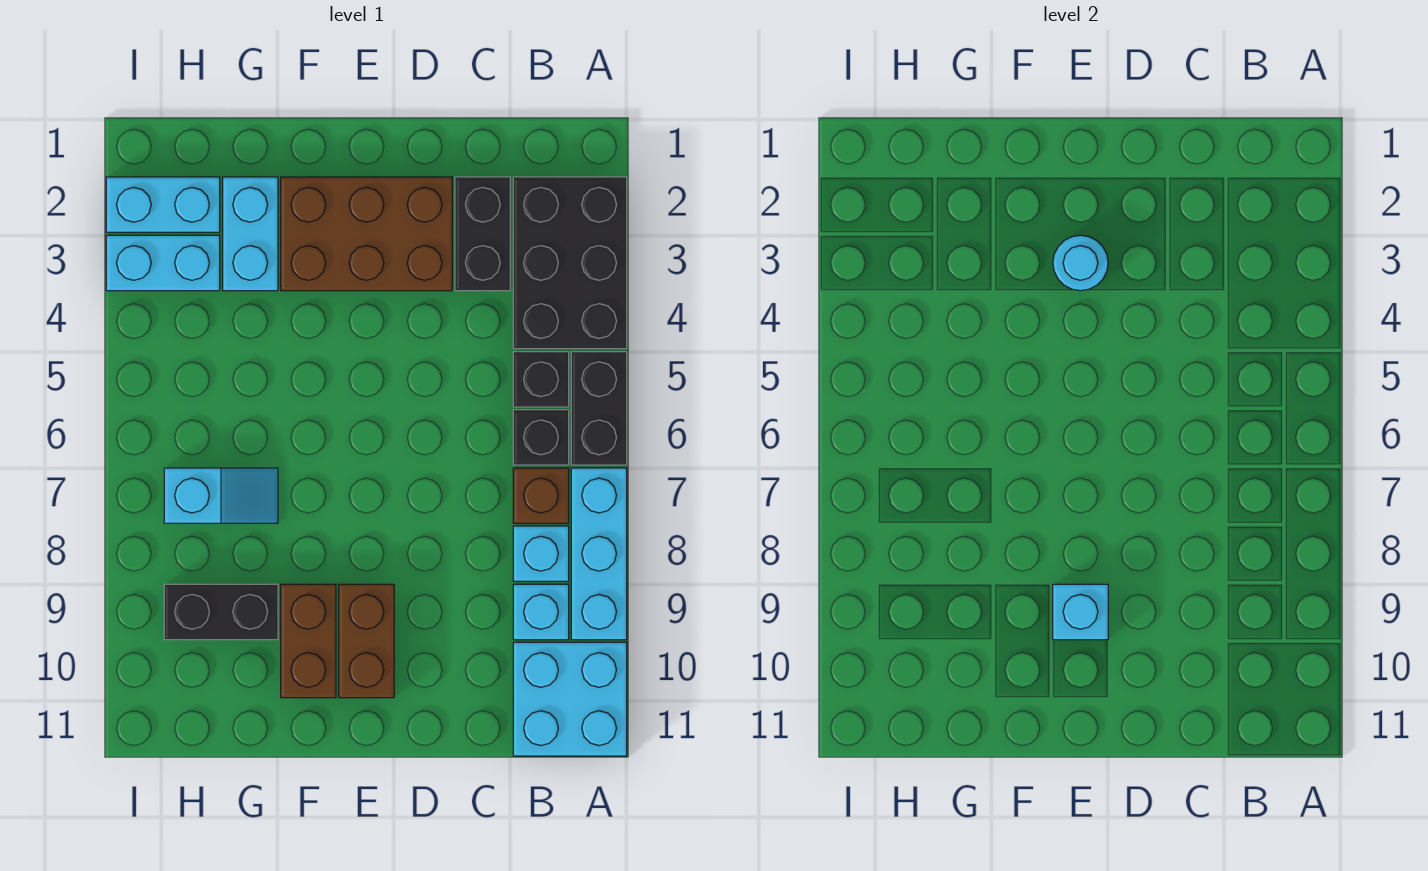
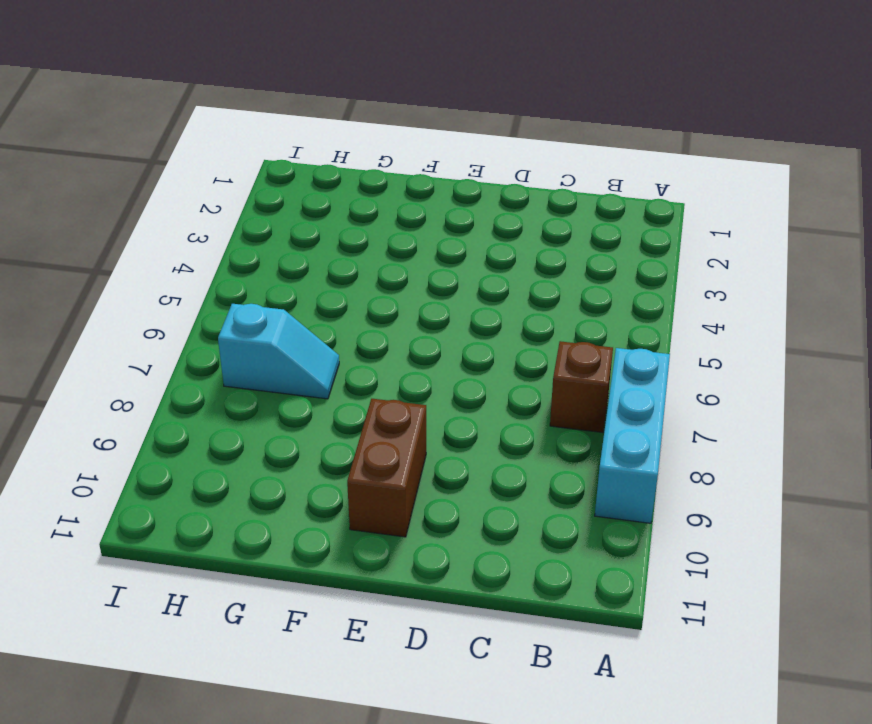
none -> black brick A2:B4 level 1
none -> black brick A5:A6 level 1
none -> cyan brick A10:B11 level 1

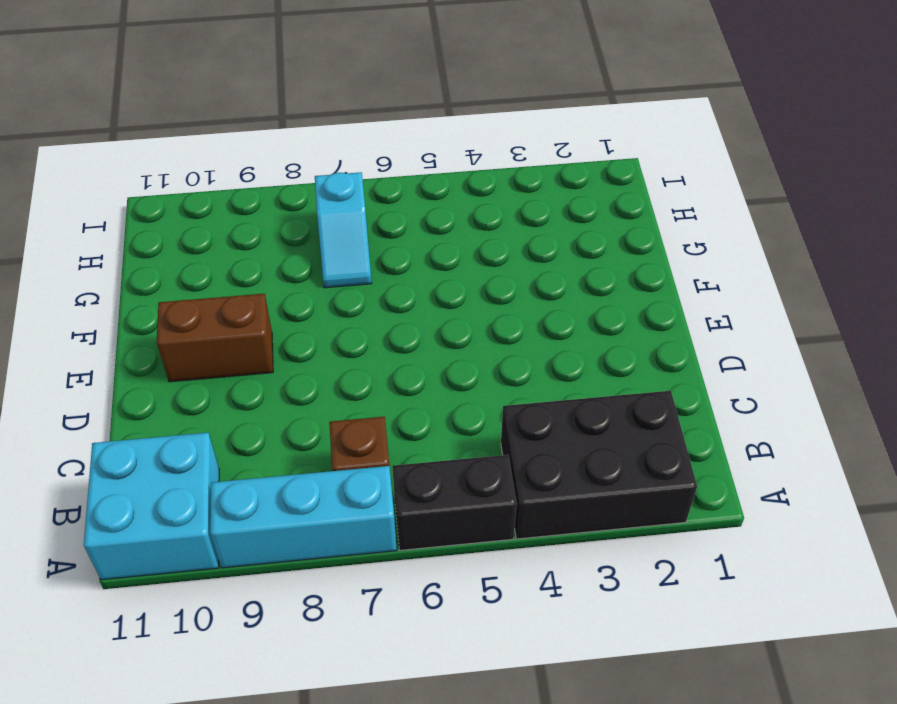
none -> black brick B5 level 1
none -> black brick B6 level 1
none -> cyan brick B8 level 1

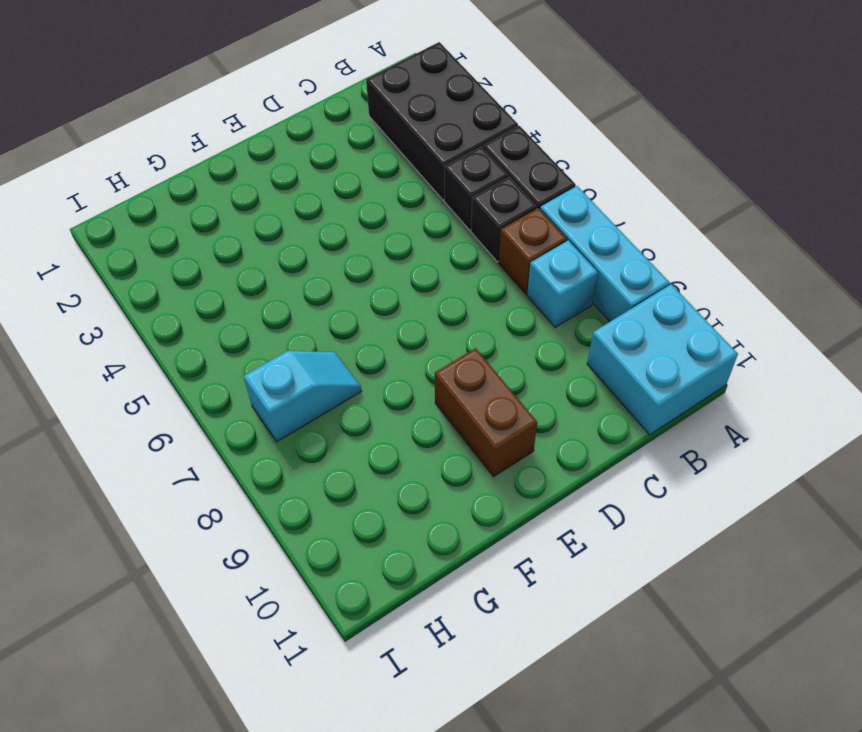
none -> cyan brick B9 level 1
none -> black brick C2:C3 level 1
none -> brown brick D2:F3 level 1

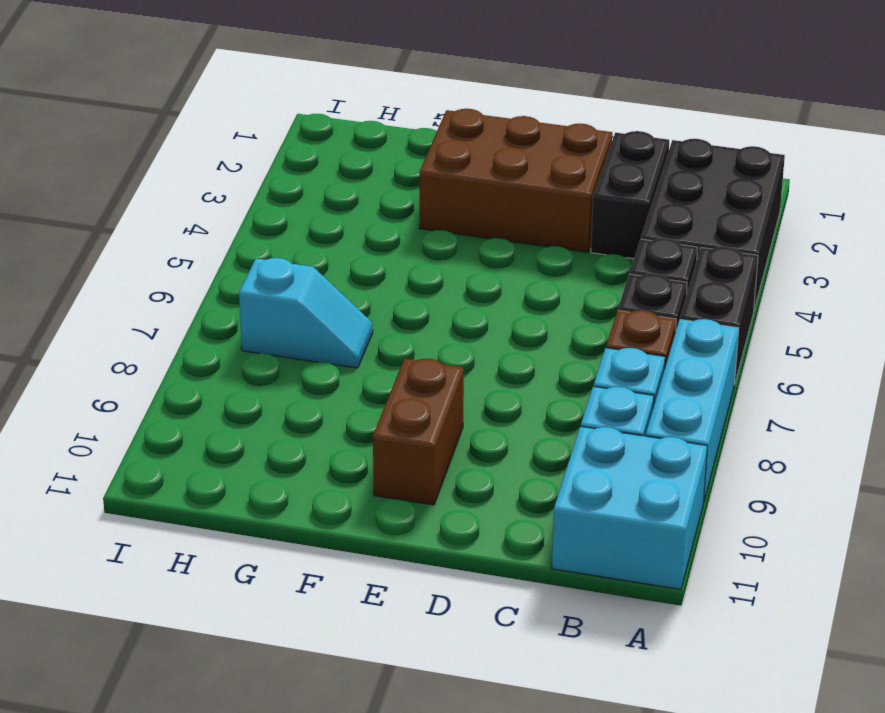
none -> brown brick F9:F10 level 1
none -> cyan brick G2:G3 level 1
none -> black brick G9:H9 level 1

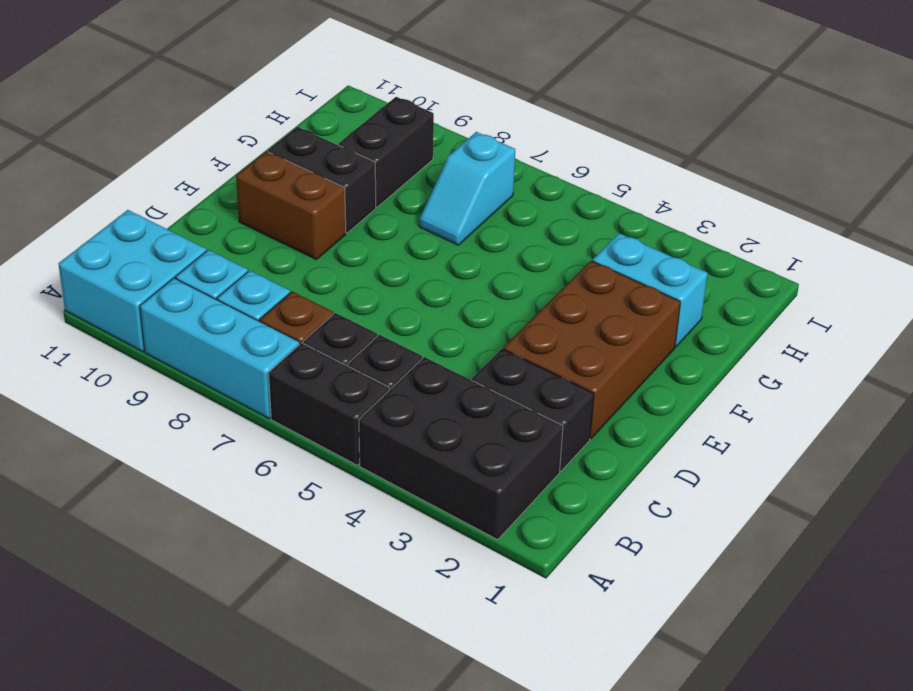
black brick F9:F10 level 1 -> brown brick F9:F10 level 1
none -> cyan brick H2:I2 level 1
none -> cyan brick H3:I3 level 1
none -> cyan round brick E3 level 2

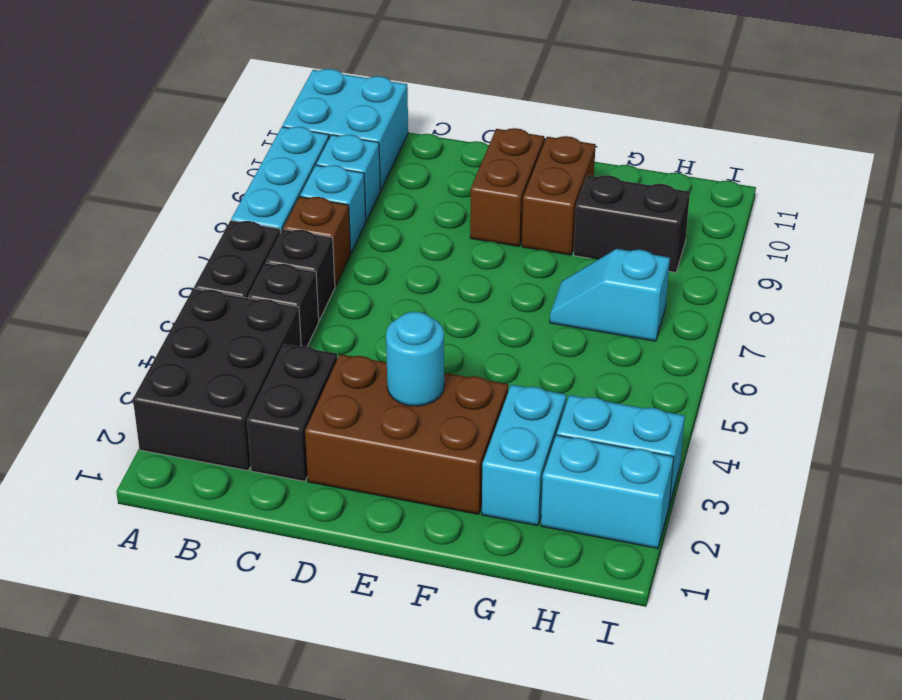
none -> cyan brick E9 level 2

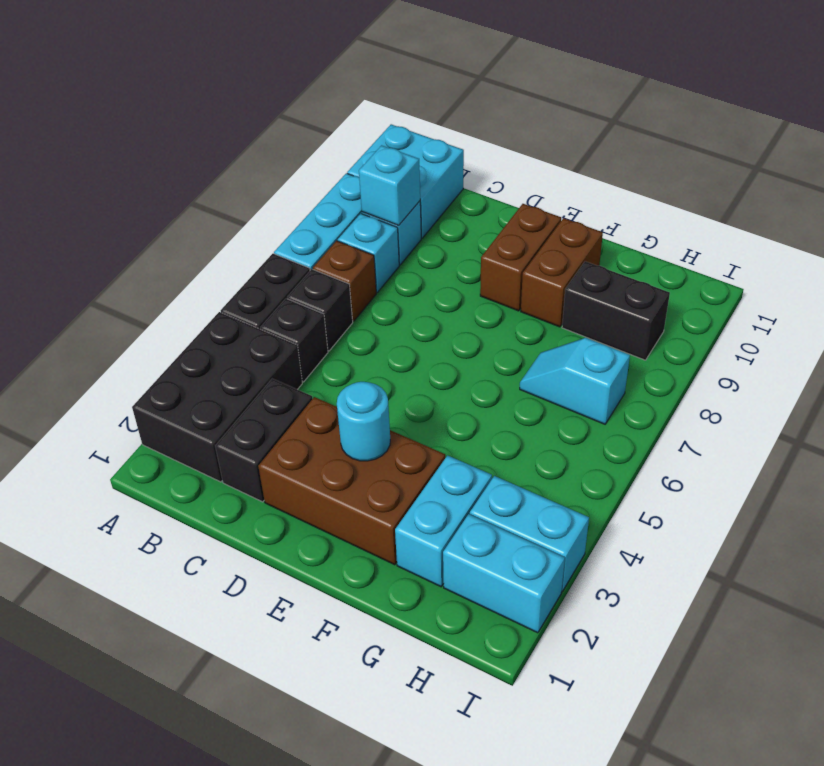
cyan brick B9 level 2 -> cyan brick E9 level 2

